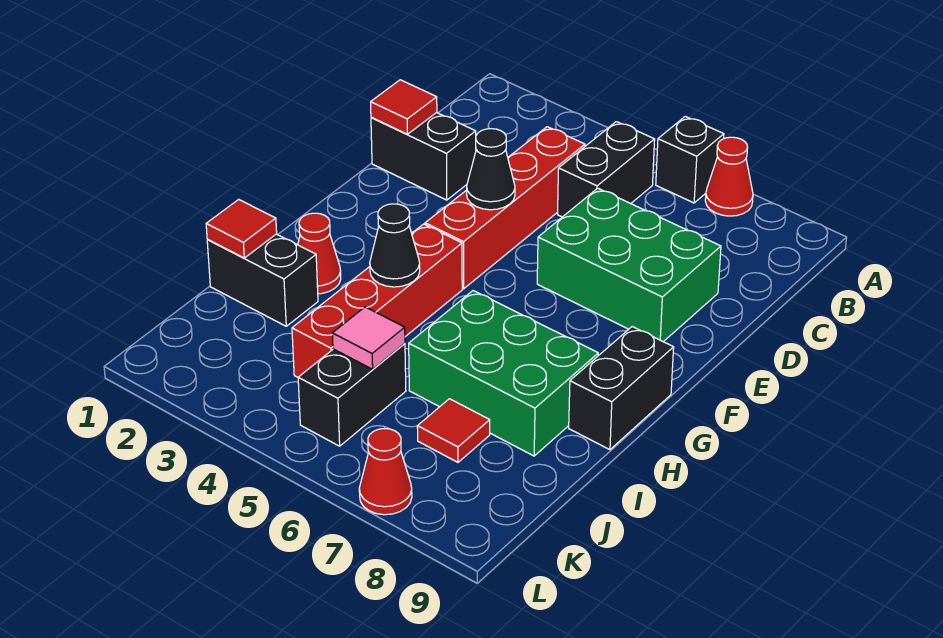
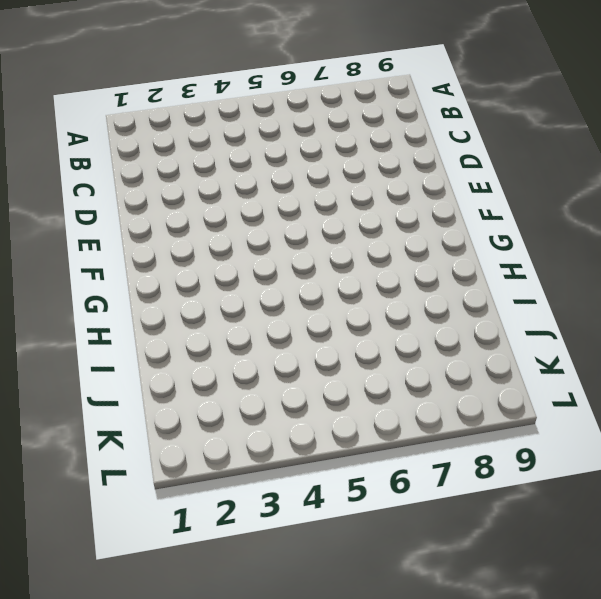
none -> black brick A6 level 1
none -> red cone A7 level 1
none -> black brick B5:C5 level 1

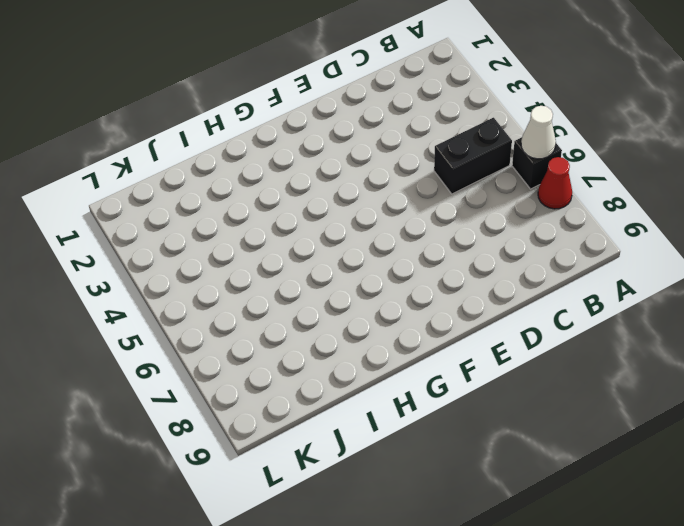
white cone A6 level 2 -> none
none -> red brick C4:F4 level 1
none -> black brick D1:D2 level 1
none -> green brick D6:E8 level 1

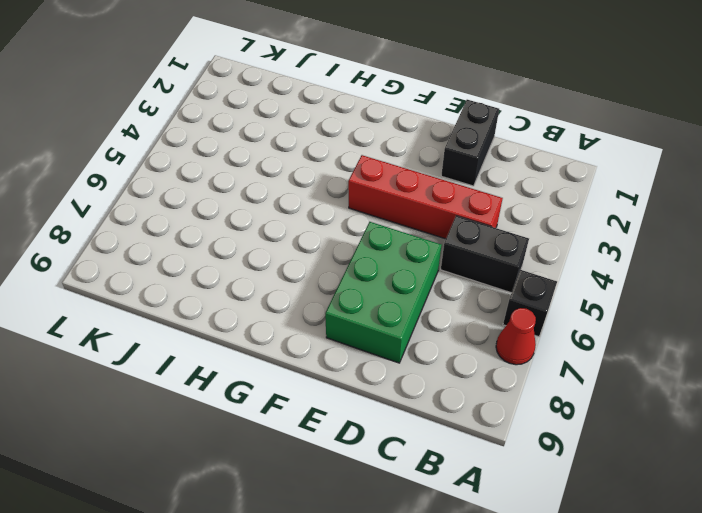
none -> red brick G4:J4 level 1
none -> black brick G9:H9 level 1
none -> red cone H2 level 1

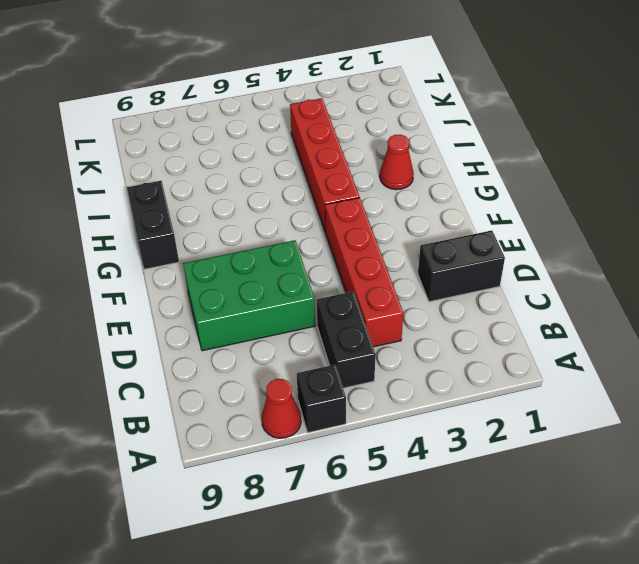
none -> green brick H6:I8 level 1
none -> black brick I1:I2 level 1
none -> black brick J5:K5 level 1

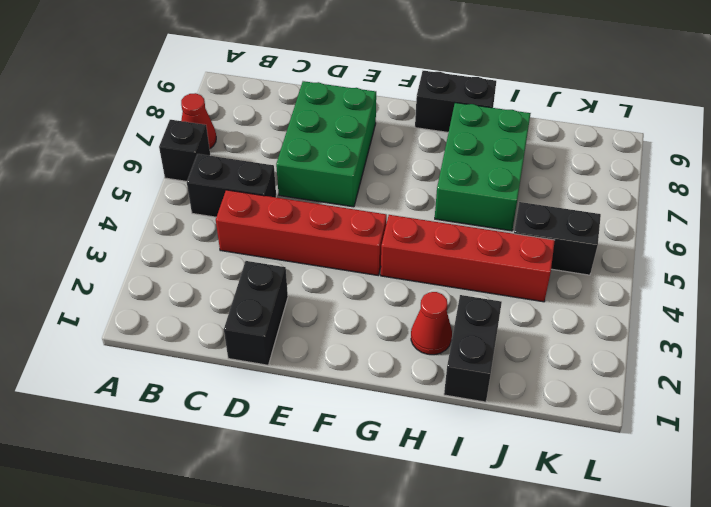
none -> red tile J7 level 1
none -> red cone L7 level 1
none -> red tile D1 level 2

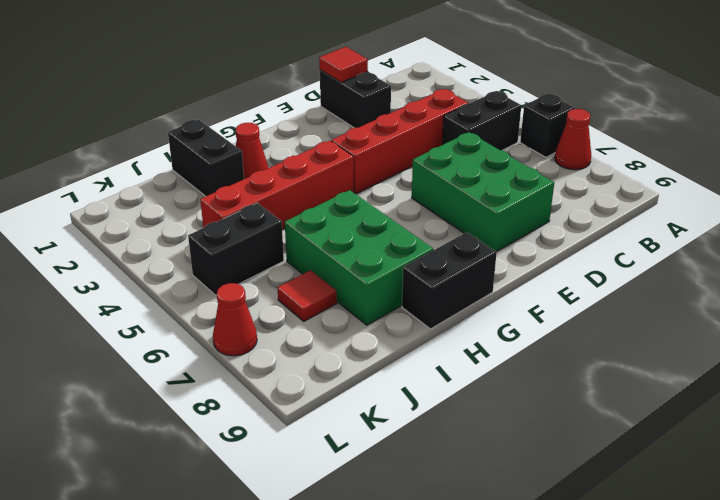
none -> black cone E4 level 2
none -> black cone H4 level 2
none -> red tile I1 level 2

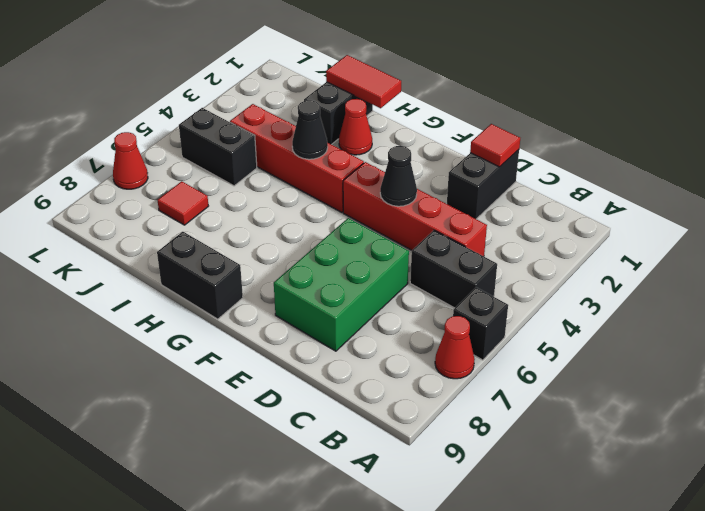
red tile H1:I1 level 2 -> red tile I1 level 2
none -> green brick H6:I8 level 1
none -> pink tile J5 level 2

